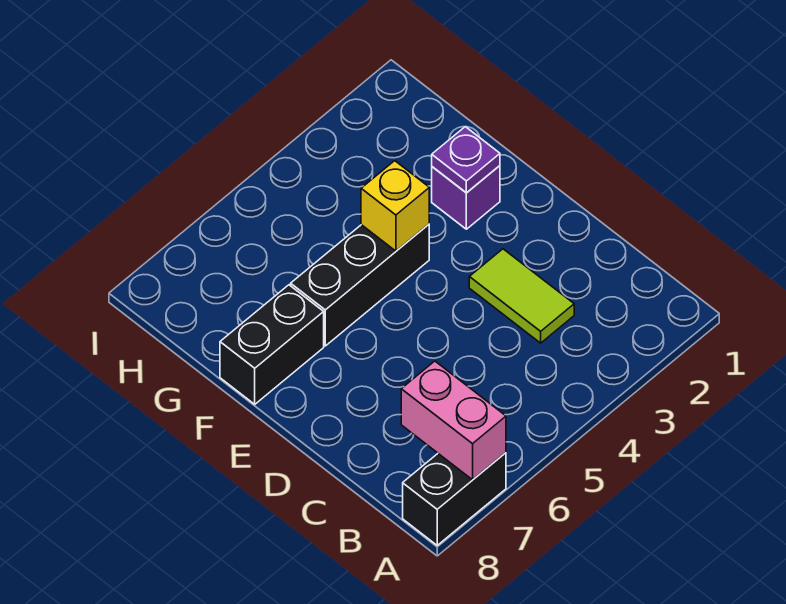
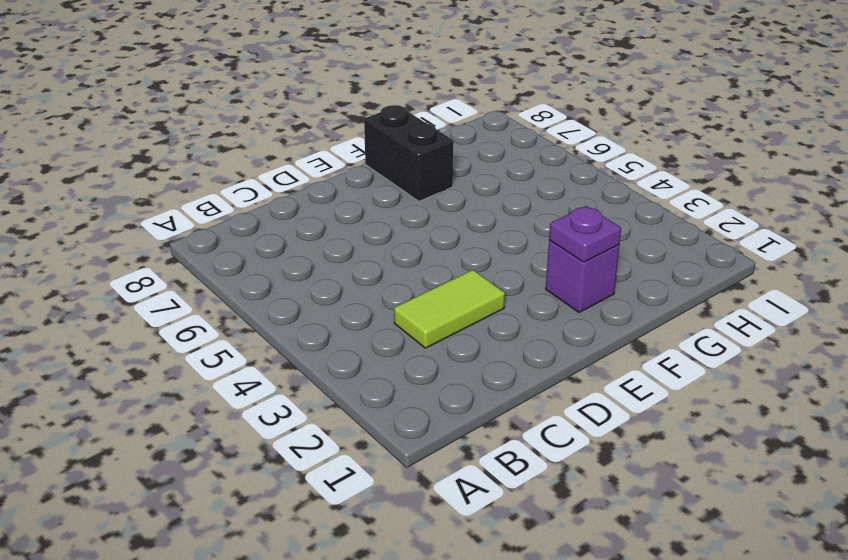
none -> black brick A7:A8 level 1
none -> black brick F4:F6 level 1

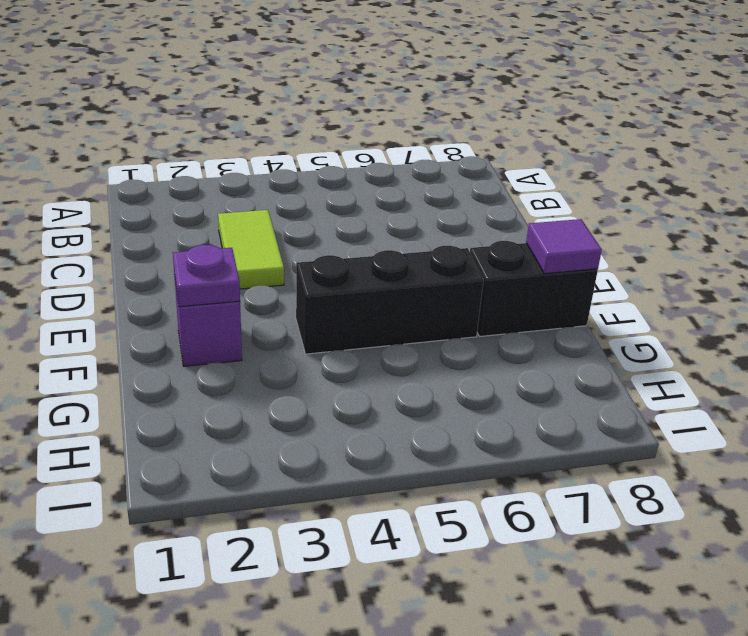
purple tile F8 level 2 -> none
none -> black brick A7:A8 level 1
none -> pink brick A7:B7 level 2

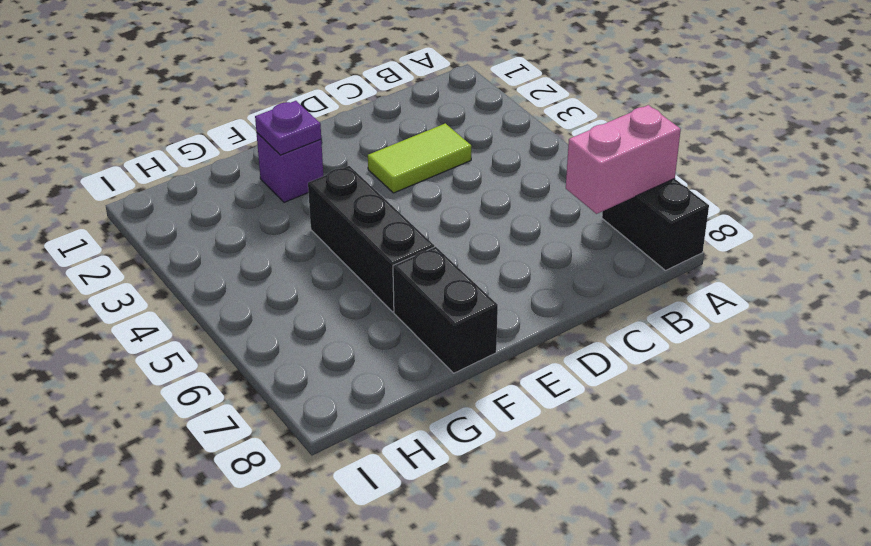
none -> yellow brick F4 level 2

